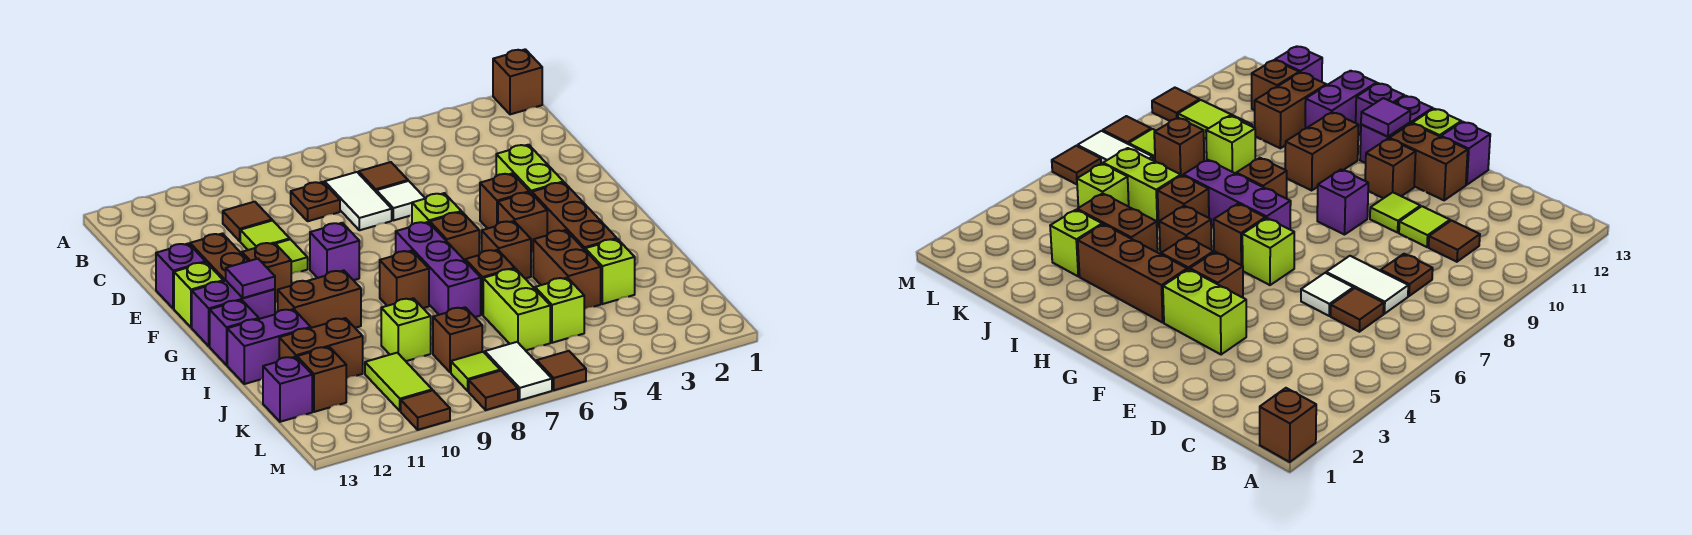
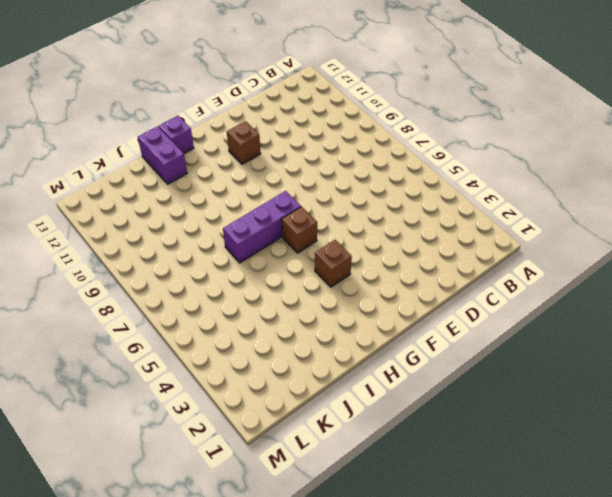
none -> brown brick A1 level 1
none -> brown tile C6 level 1
none -> white tile C7:D7 level 1
none -> brown plate C8 level 1

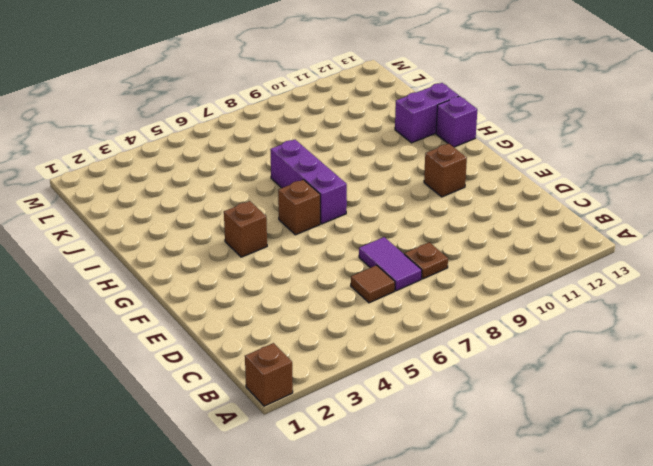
purple tile C7:D7 level 1 -> white tile C7:D7 level 1
none -> brown tile C10 level 1
none -> white tile D6 level 1
none -> lime tile D10 level 1
none -> lime brick E3:F3 level 1

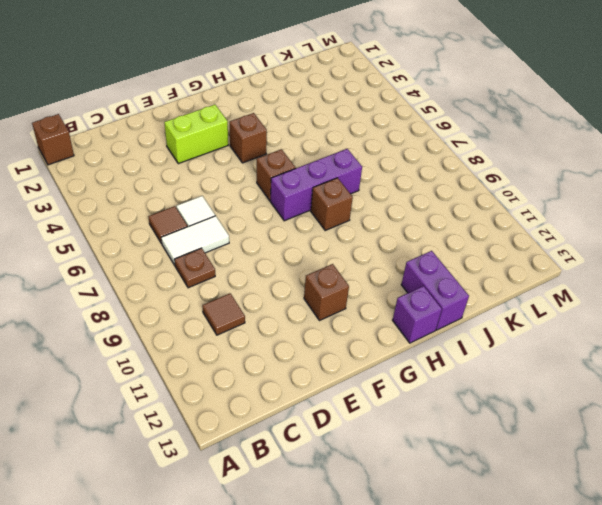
none -> lime tile D10 level 1
none -> lime tile E10 level 1
none -> brown brick E12:F12 level 1
none -> purple brick E13 level 1

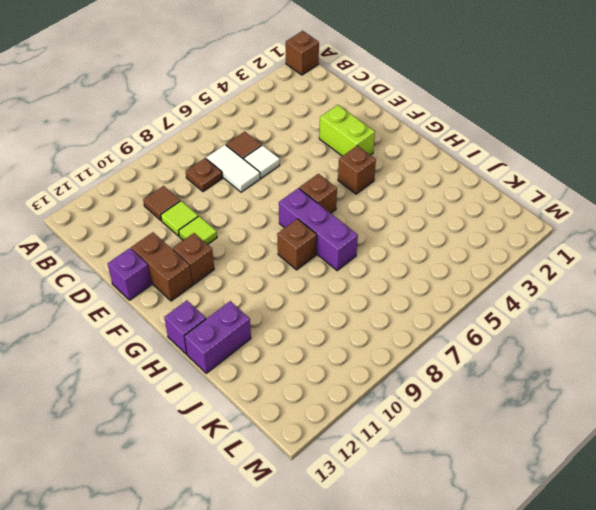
none -> brown brick F4 level 1
none -> lime brick F6 level 1
none -> purple brick F9 level 1
none -> lime brick F13 level 1

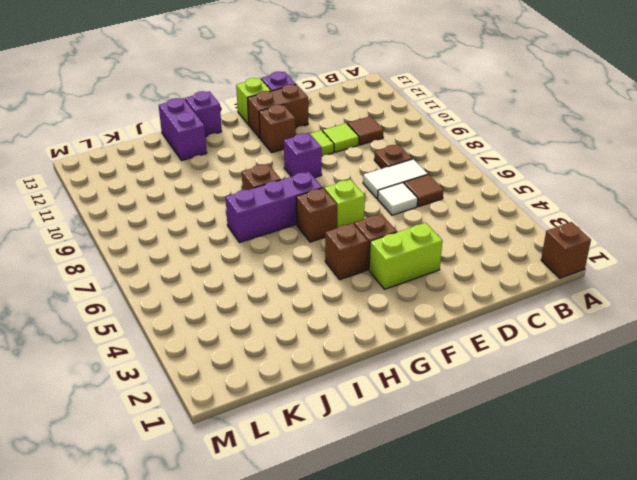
none -> brown brick G3:I3 level 1
none -> purple brick G12:G13 level 1
none -> brown brick H5 level 1
none -> brown brick H10:H11 level 1

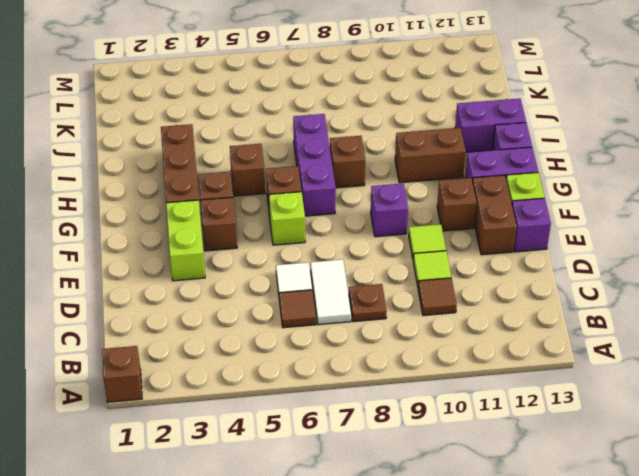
none -> brown brick I4:J4 level 1
none -> brown brick I6 level 1
none -> lime brick J3 level 1
none -> lime brick J6:K6 level 1

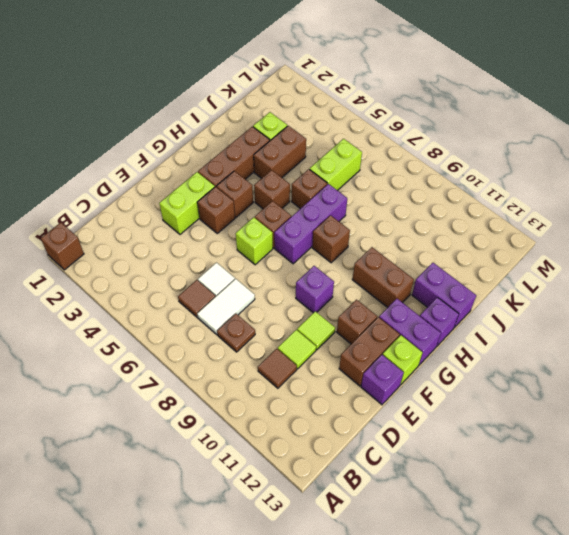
none -> lime brick J9 level 1
none -> brown brick J11:J12 level 1
none -> lime brick K5 level 1
none -> brown brick K8 level 1

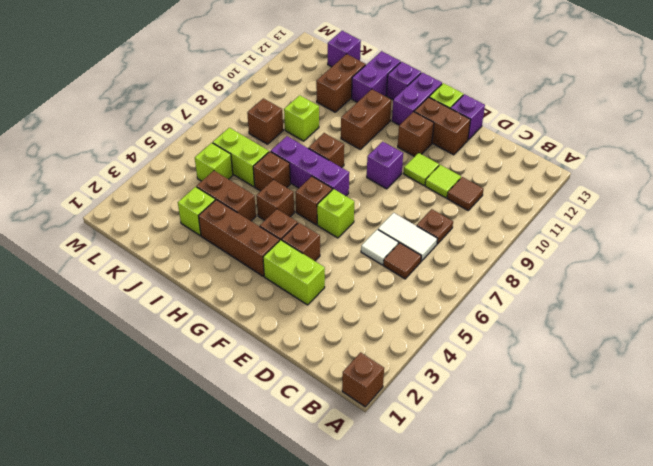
none -> lime tile K10:L10 level 1
none -> brown brick K12 level 1
none -> white tile L7:M7 level 1
none -> lime tile L8 level 1

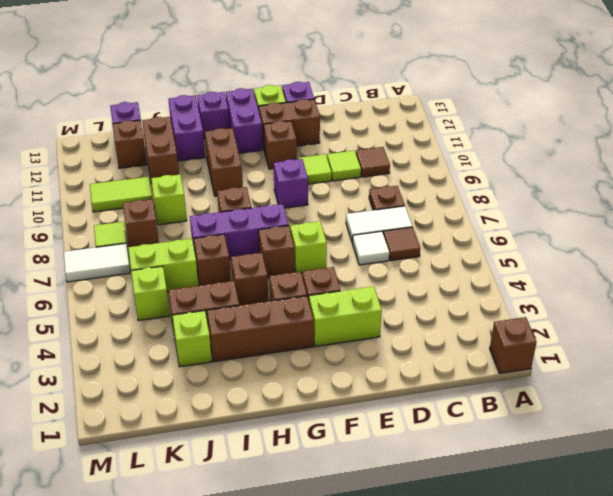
none -> brown tile M6 level 1
none -> brown tile M8 level 1
none -> brown tile M10 level 1
none -> purple tile G12 level 2

